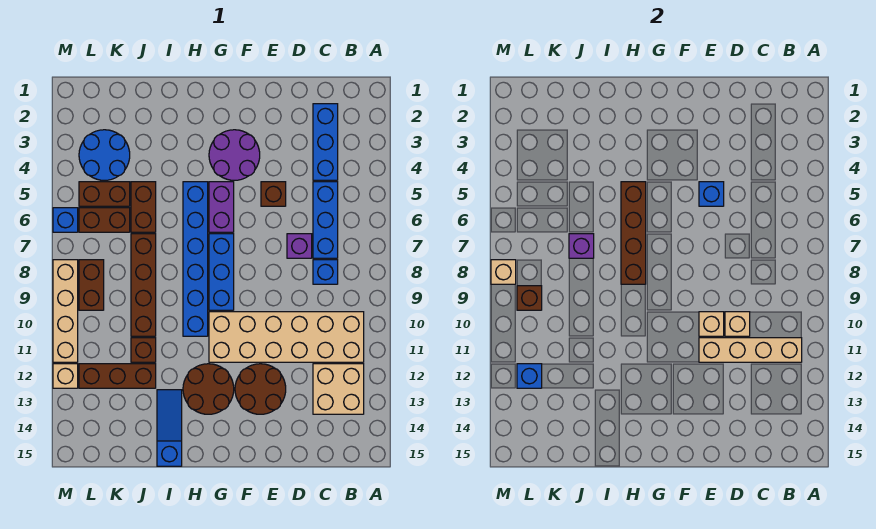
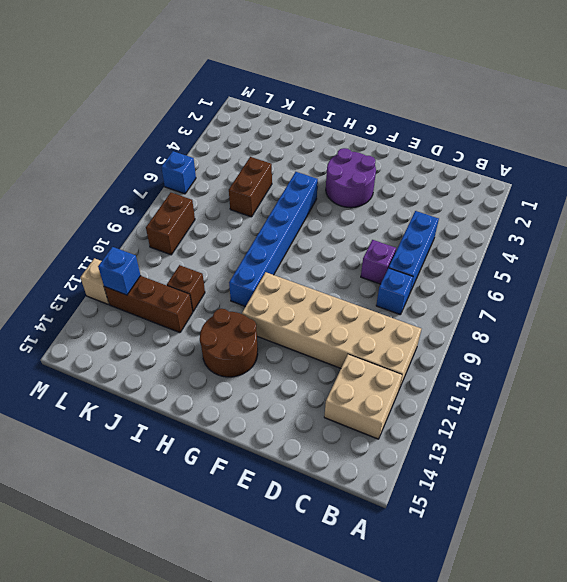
none -> blue brick C2:C4 level 1
none -> brown brick E5 level 1
none -> brown round brick E12:F13 level 1
none -> purple brick G5:G6 level 1

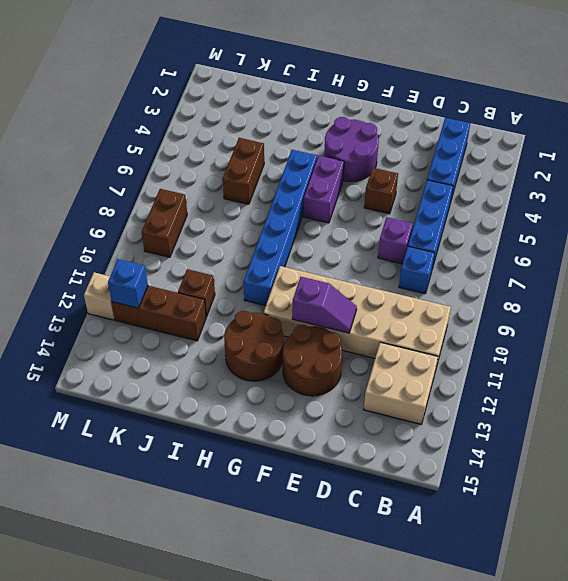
purple slope E11:F11 level 2 top F -> tan brick B11:E11 level 2
none -> blue brick G7:G9 level 1
none -> blue slope I13:I15 level 1 top 15
none -> brown brick J7:J10 level 1
none -> blue round brick K3:L4 level 1

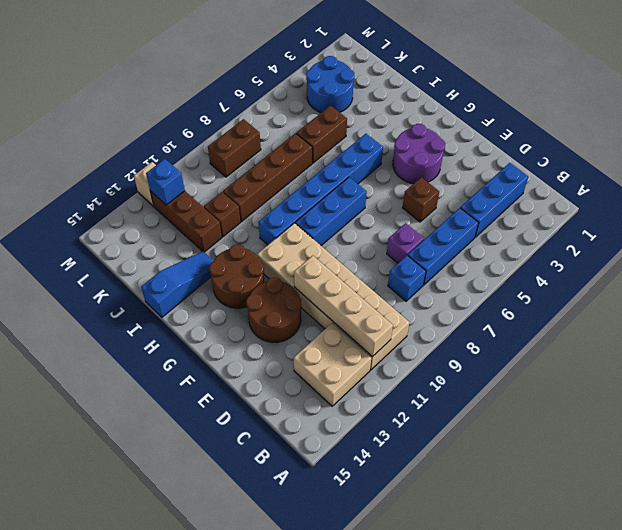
none -> purple brick G5:G6 level 1
none -> brown brick K5:L5 level 1
none -> brown brick K6:L6 level 1
none -> blue brick M6 level 1

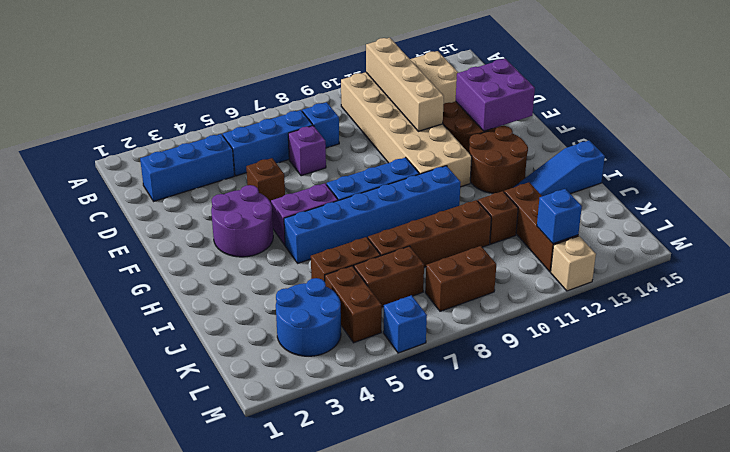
purple brick E13:F14 level 2 -> none
brown brick K6:K7 level 1 -> brown brick K6:L6 level 1
none -> tan brick M8:M11 level 1
none -> tan brick D10 level 2
none -> blue brick E5 level 2
none -> tan brick E10 level 2

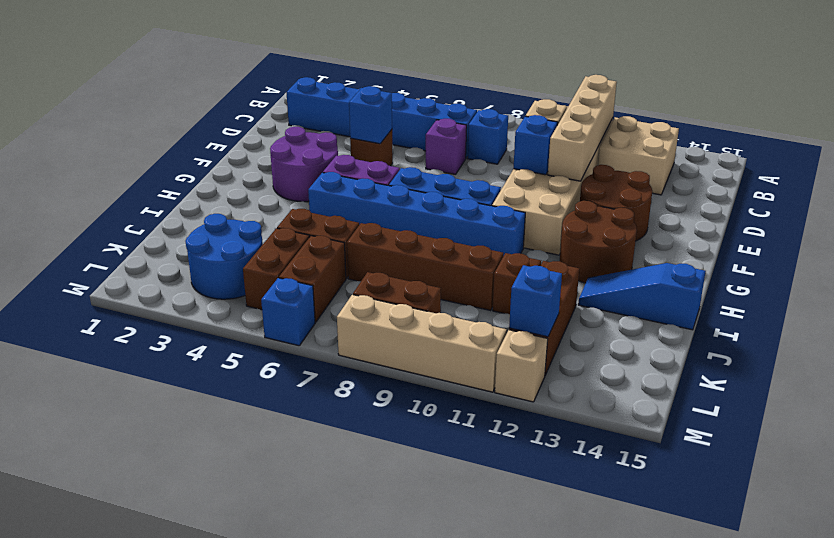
blue brick E10 level 2 -> tan brick E10 level 2
none -> brown brick H5:H8 level 2
none -> purple brick J7 level 2
none -> brown brick L9 level 2
none -> tan brick M8 level 2

